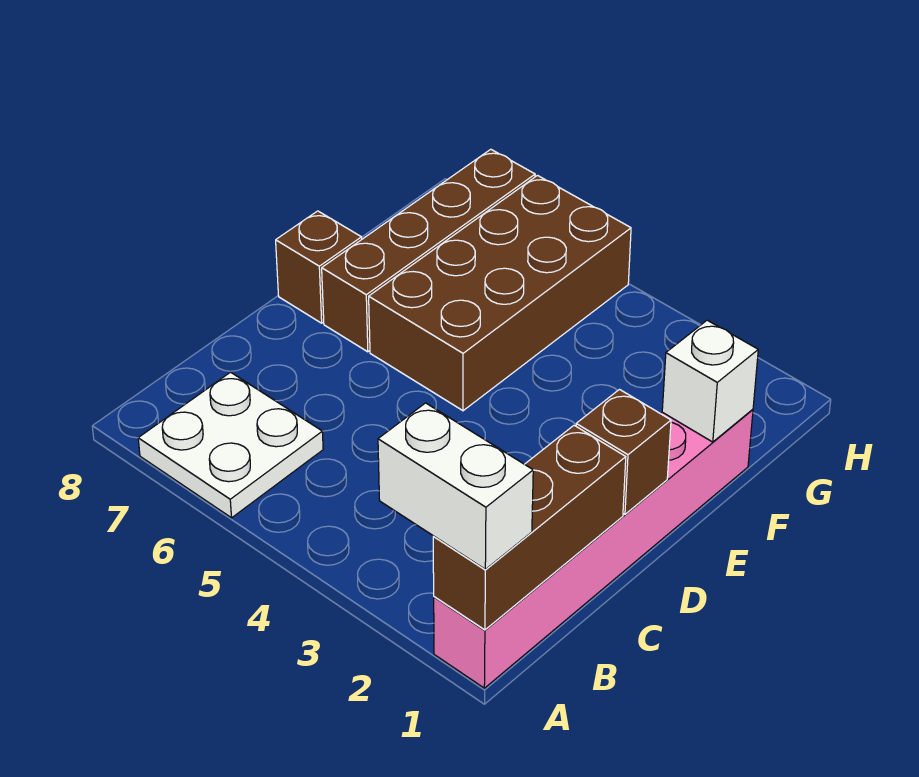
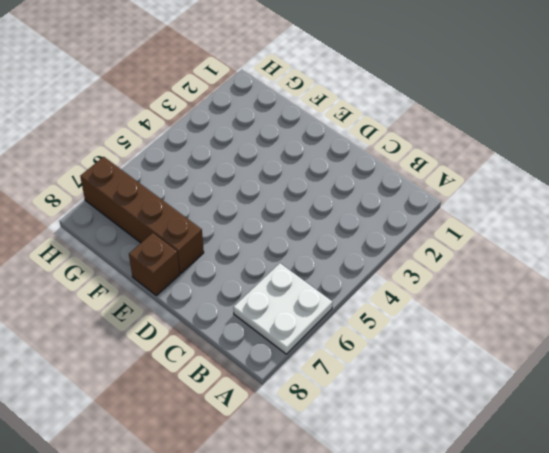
none -> pink brick A1:F1 level 1
none -> brown brick E5:H6 level 1

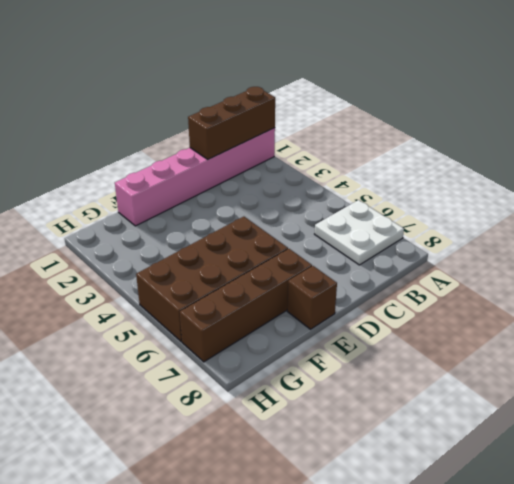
none -> brown brick D1 level 2
none -> white brick F1 level 2

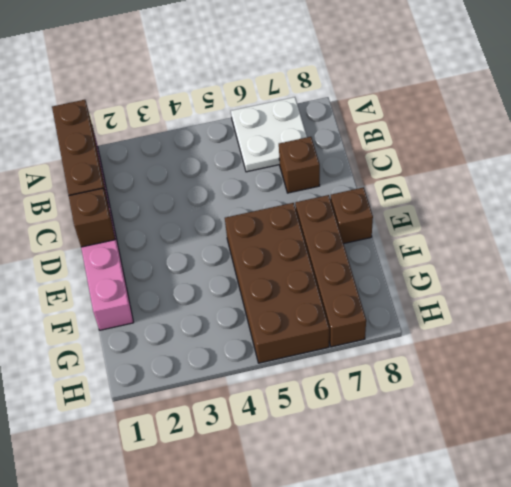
brown brick C7 level 1 -> none
none -> white brick F1 level 2
none -> white brick A1:A2 level 3

